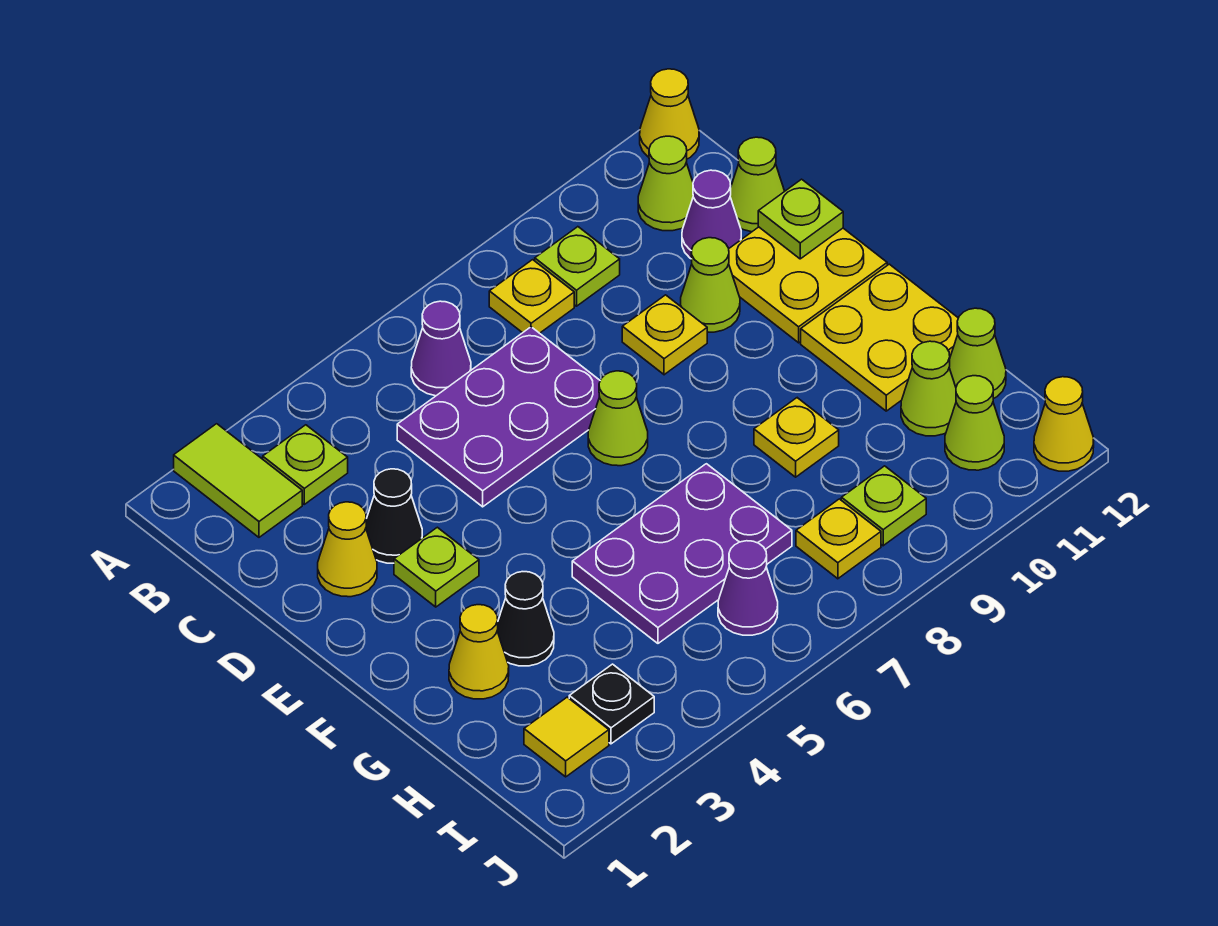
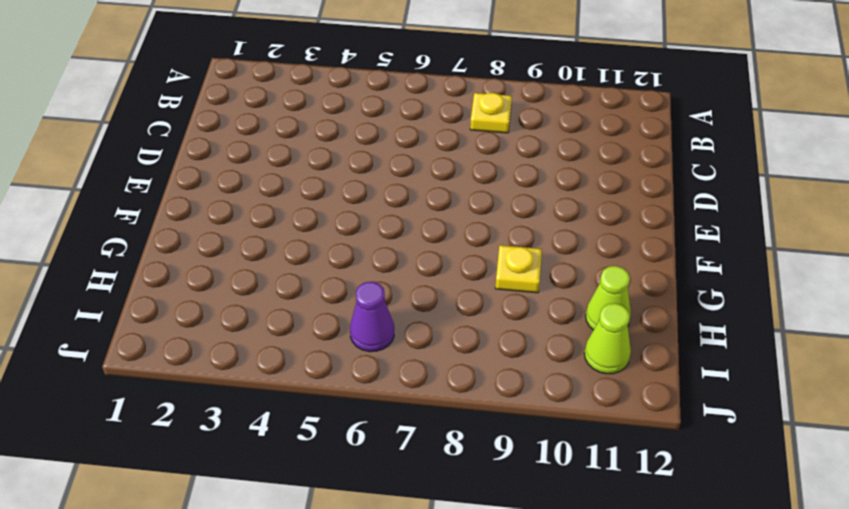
none -> lime tile A2:B2 level 1
none -> yellow cone A12 level 1
none -> lime plate B3 level 1
none -> purple cone B6 level 1

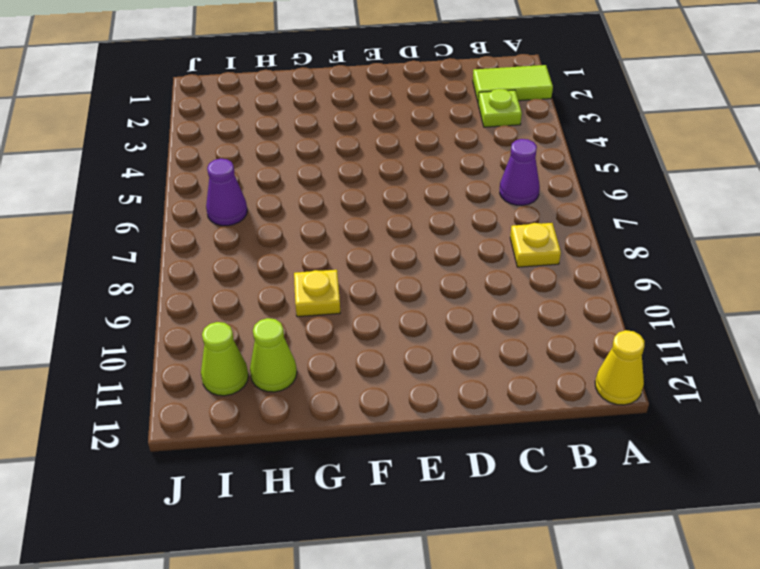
none -> lime plate B9 level 1
none -> lime cone B11 level 1
none -> purple plate C5:D7 level 1
none -> purple cone C11 level 1

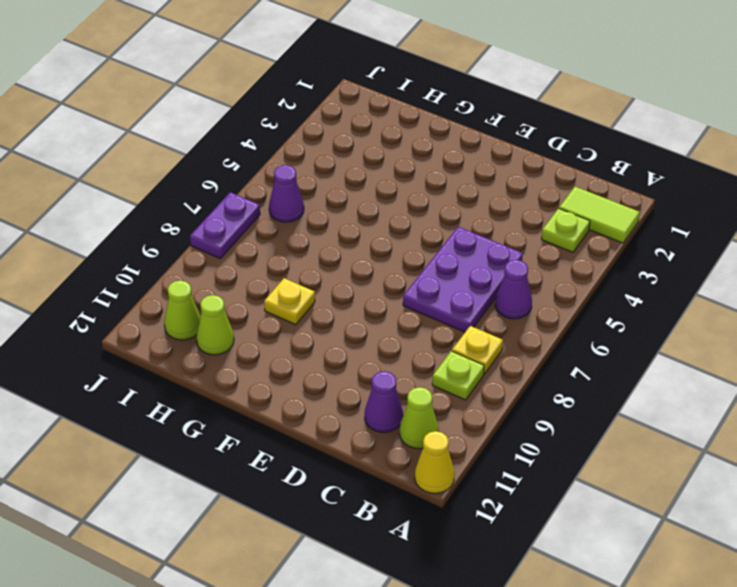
purple plate J7:J8 level 1 -> none
none -> lime cone C12 level 1
none -> yellow cone D2 level 1
none -> black cone D3 level 1
none -> yellow plate D9 level 1

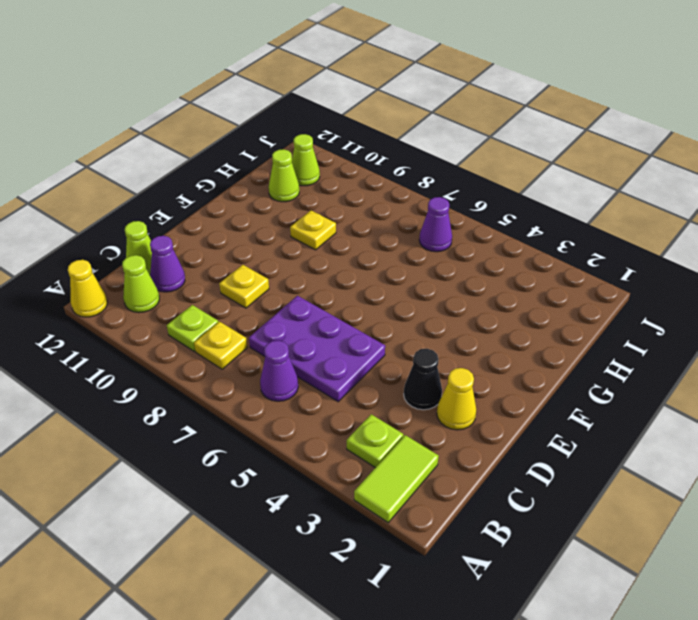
none -> lime cone D10 level 1
none -> yellow plate D11:E12 level 1
none -> lime plate E3 level 1
none -> lime cone E7 level 1

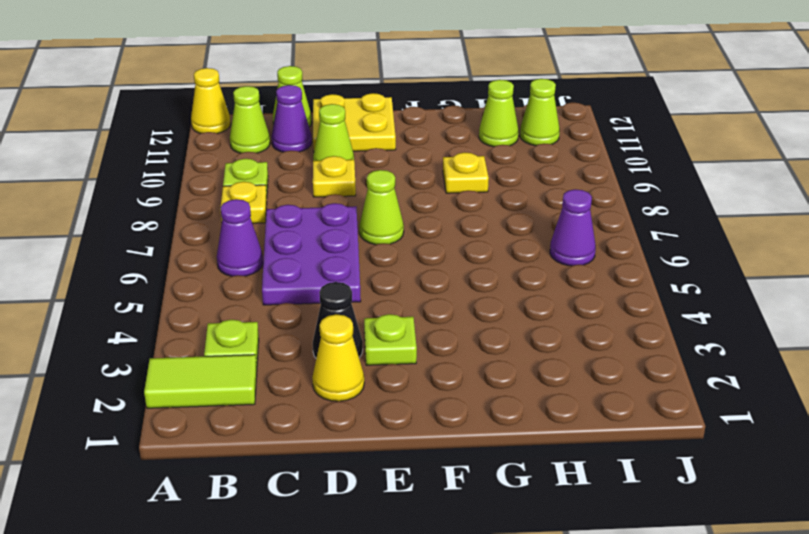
none -> yellow plate F11:G12 level 1
none -> yellow cone G2 level 1
none -> black cone G3 level 1
none -> purple plate G5:H7 level 1

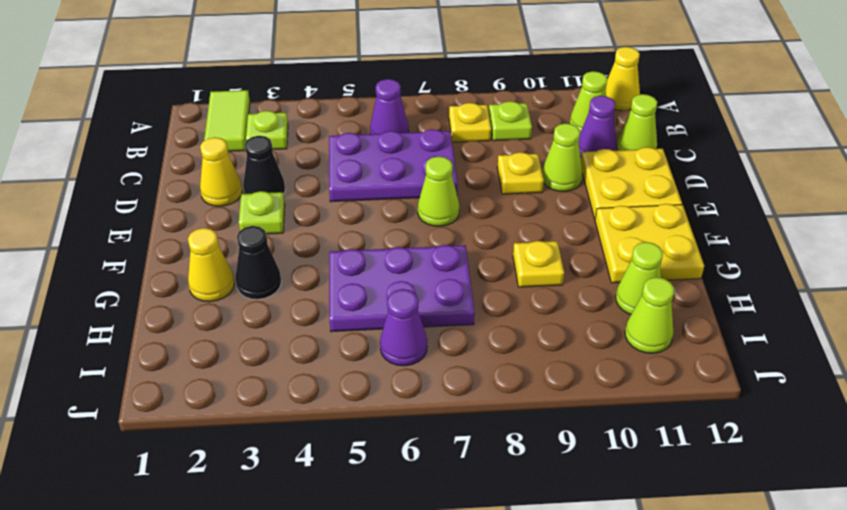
none -> lime cone H12 level 1
none -> yellow tile I2 level 1
none -> black plate I3 level 1
none -> yellow plate I8 level 1

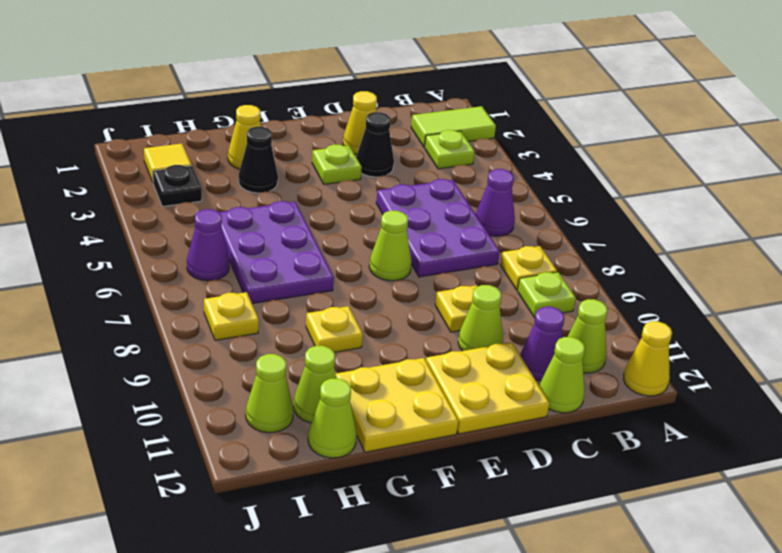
none -> lime plate I9 level 1
none -> yellow cone J12 level 1
none -> lime plate D12 level 2

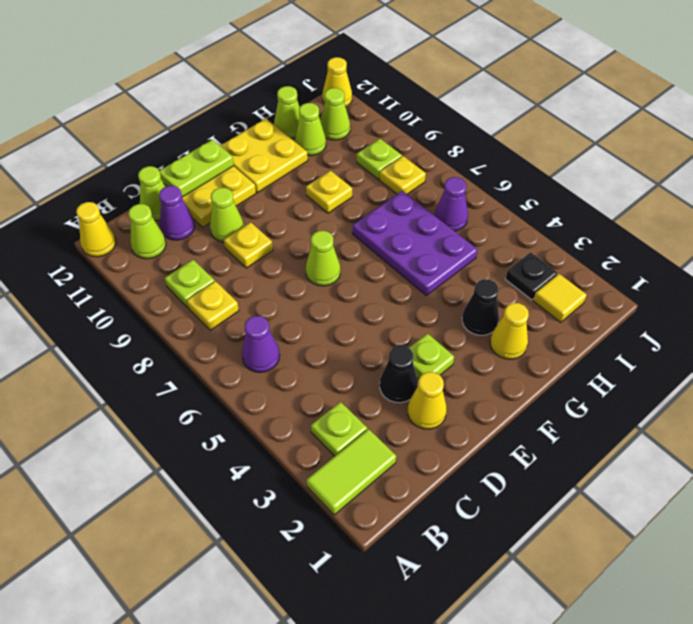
lime plate D12:E12 level 2 -> lime plate D12 level 2
none -> purple plate C5:D7 level 1

